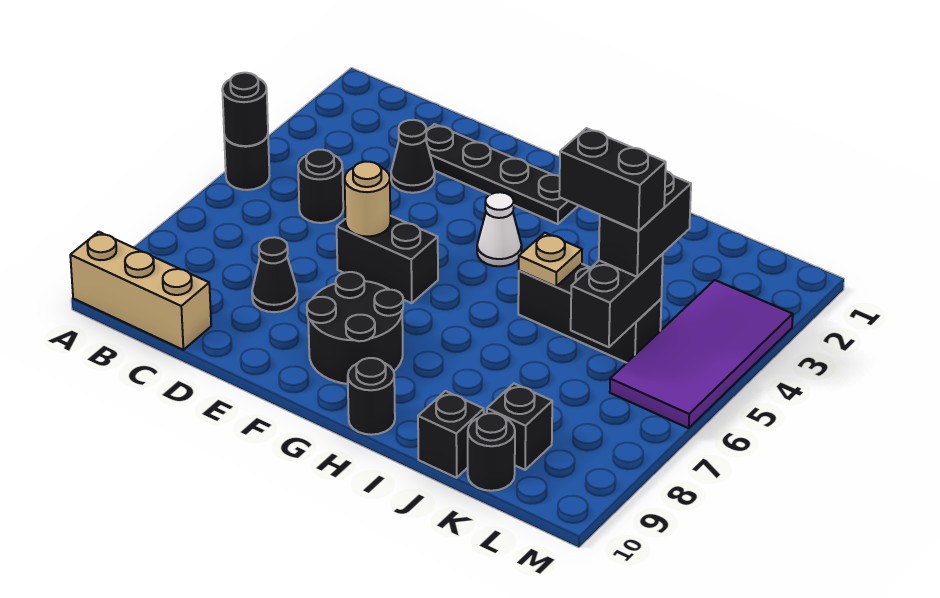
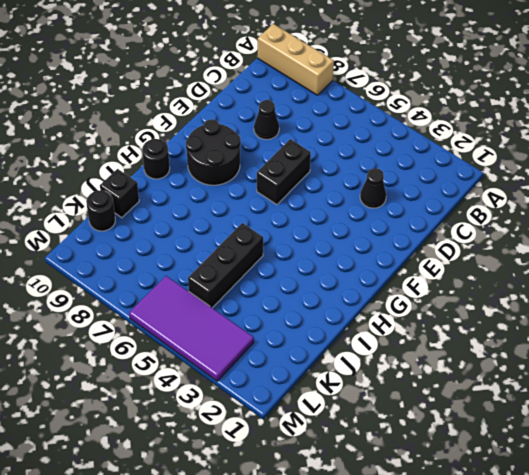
tan brick A8:A10 level 1 -> tan brick A10:C10 level 1
none -> black round brick A5 level 1
none -> black round brick C5 level 1
none -> black plate D2:G2 level 1

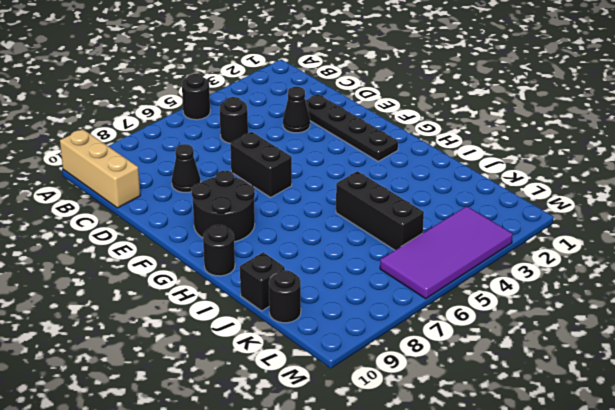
none -> white cone G4 level 1
none -> black brick K9 level 1
none -> black round brick A5 level 2

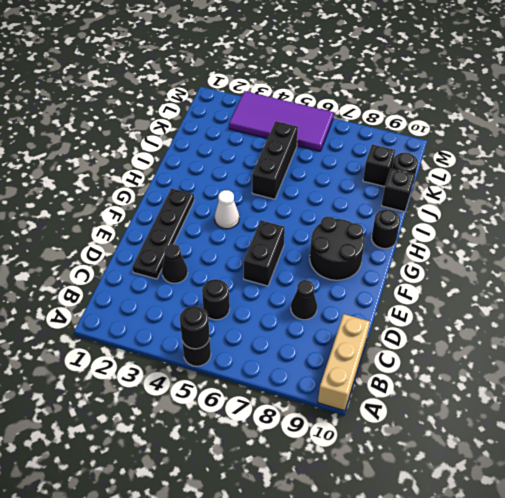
none -> tan round brick E6 level 2
none -> tan plate I5 level 2
none -> black brick K5:K6 level 2

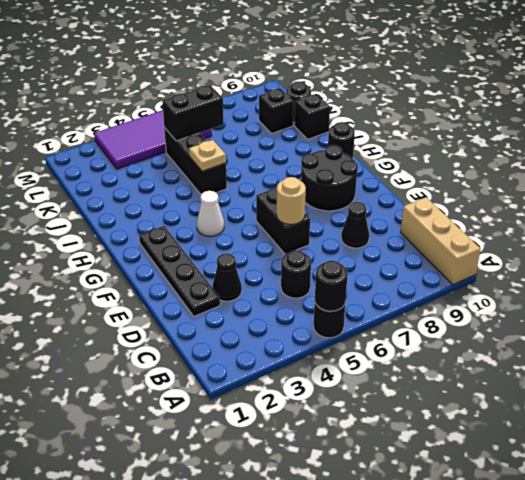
none -> black brick K4:K5 level 3
none -> black brick J5:K5 level 4

